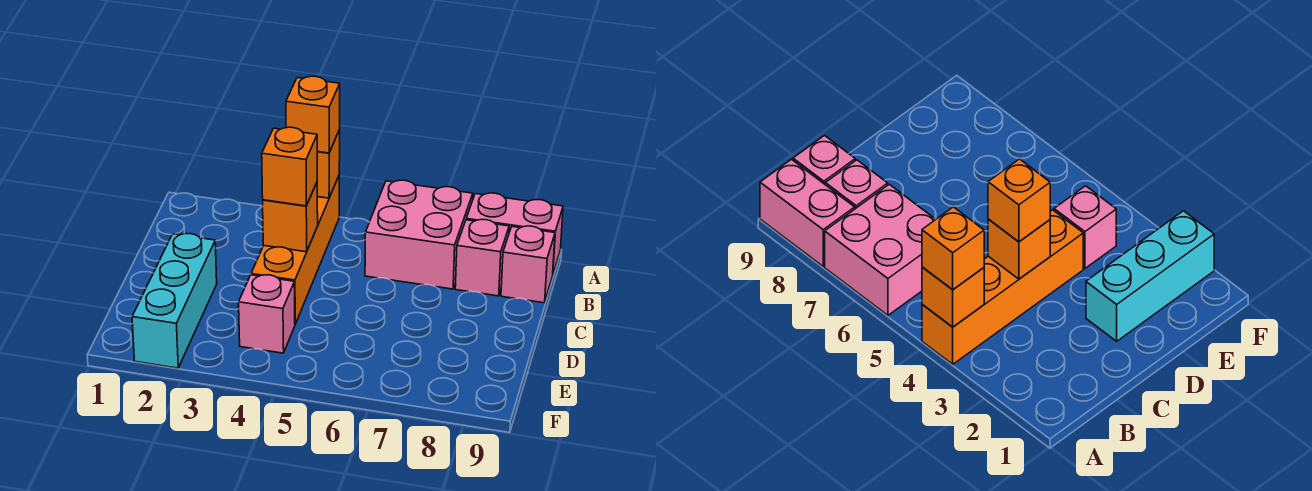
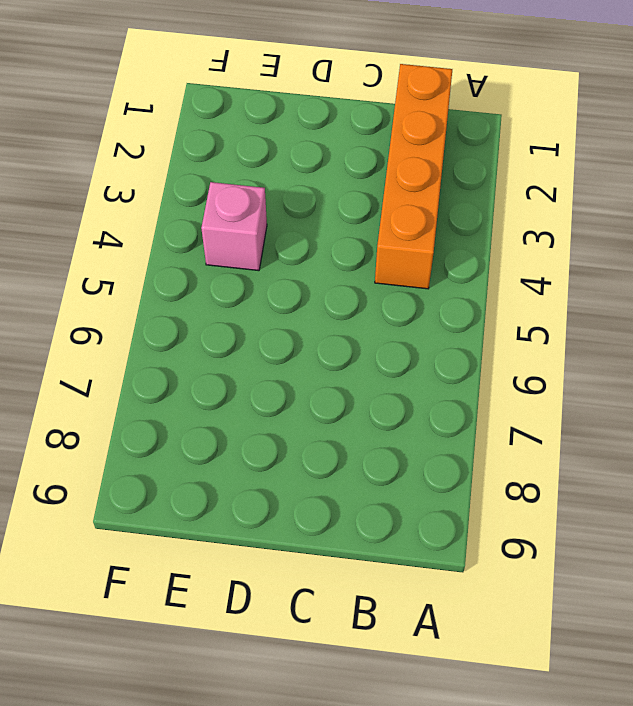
orange brick B1:B4 level 1 -> orange brick A4:D4 level 1
none -> pink brick A6:B7 level 1
none -> pink brick A8:A9 level 1

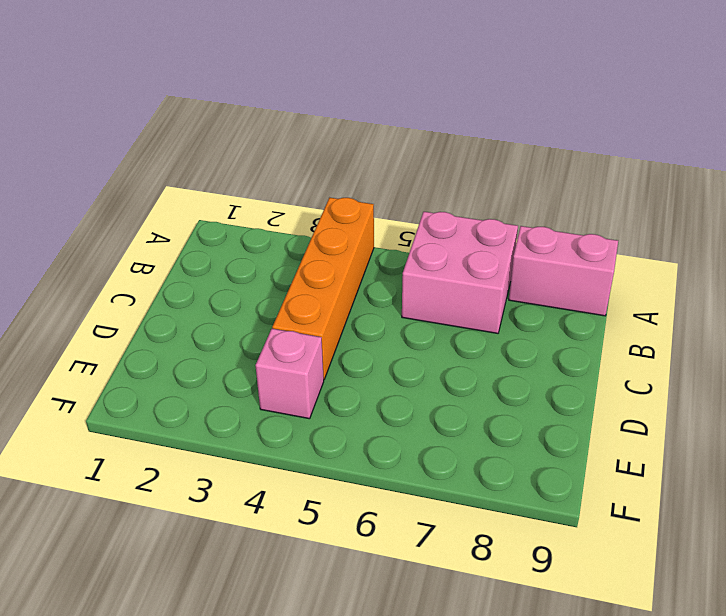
none -> pink brick B8 level 1
none -> pink brick B9 level 1

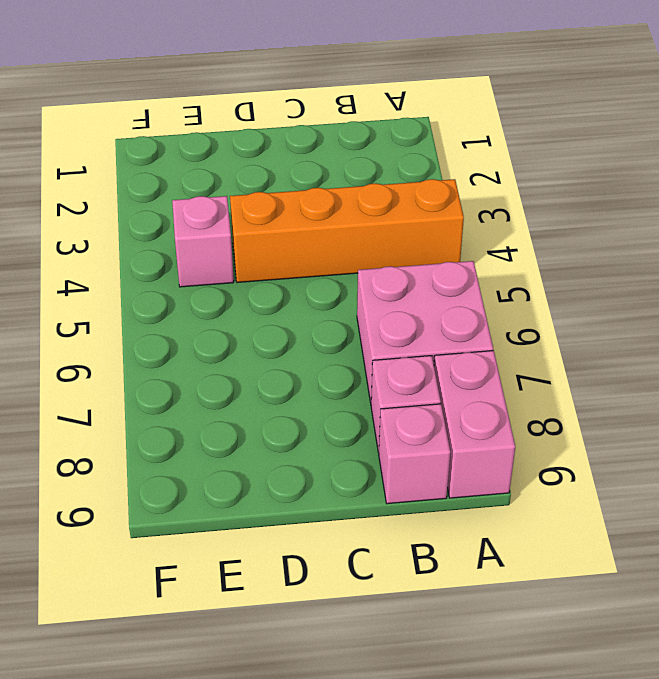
none -> cyan brick D2:F2 level 1
none -> orange brick A4 level 2

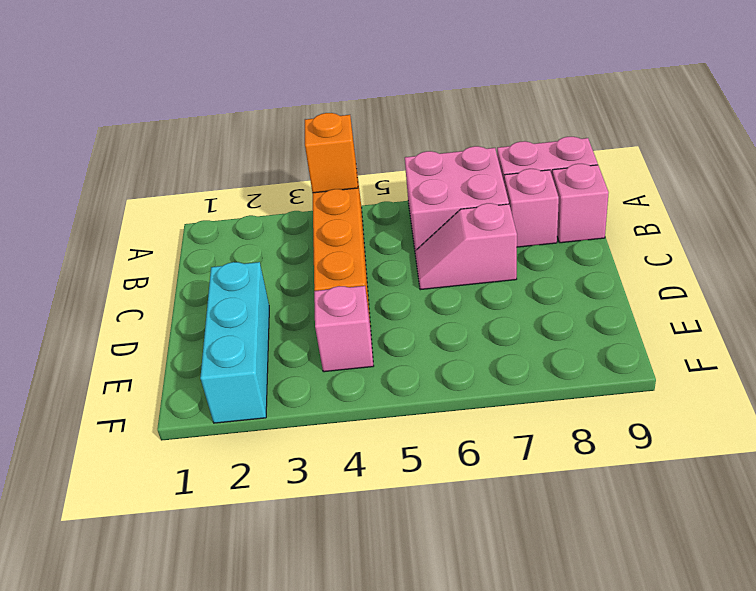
pink slope C6:C7 level 1 top 7 -> none
none -> orange brick C4 level 2
none -> orange brick A4 level 3

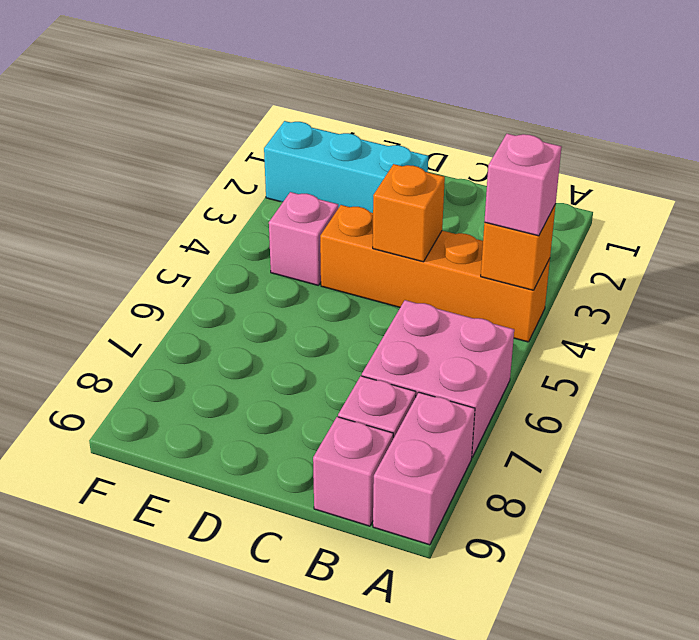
pink brick A4 level 3 -> orange brick A4 level 3
none -> orange brick C4 level 3

